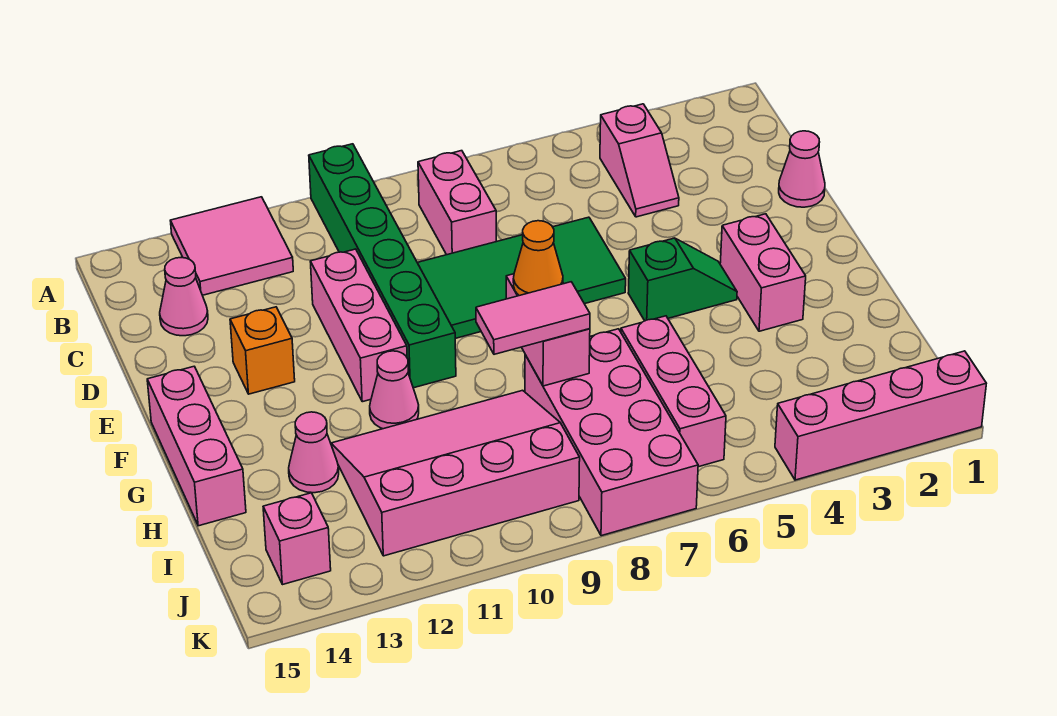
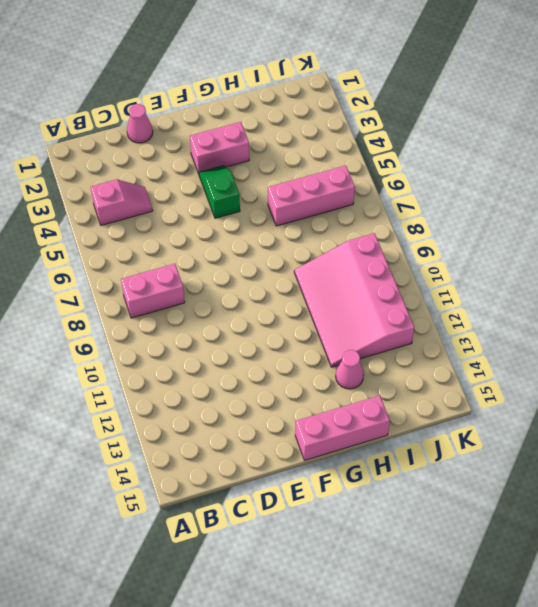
none -> green brick A10:F10 level 1
none -> pink tile A12:B13 level 1
none -> pink cone C14 level 1

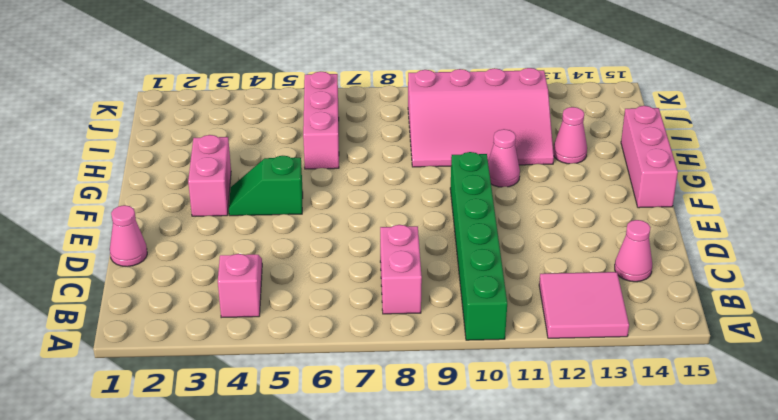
none -> green tile D6:E9 level 1
none -> pink brick D11:F11 level 1
none -> orange brick E13 level 1

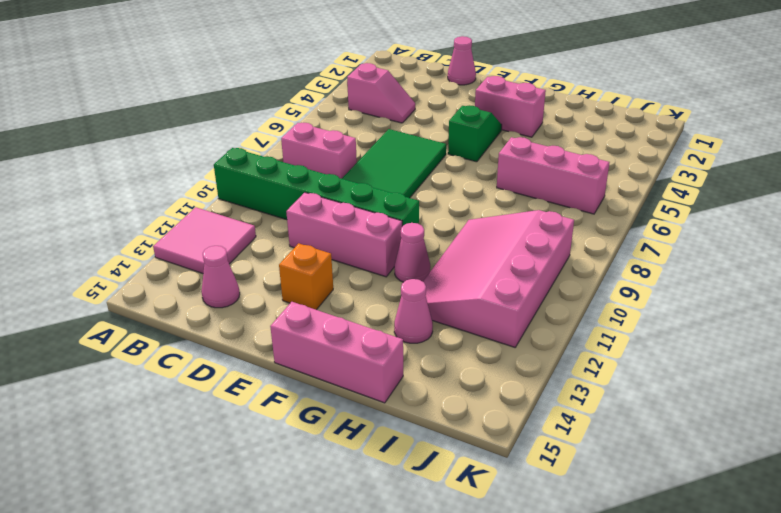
none -> pink brick H7:K8 level 1
none -> pink brick J14 level 1
none -> pink brick K1:K4 level 1

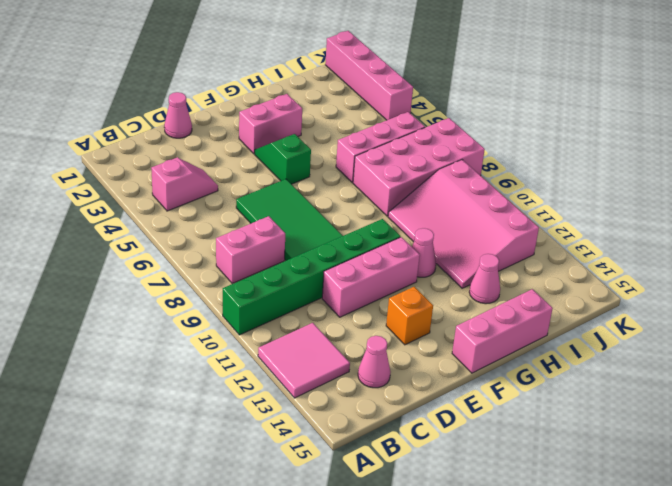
none -> pink brick J14 level 1
none -> pink brick G8:H8 level 2
none -> orange cone G8 level 3

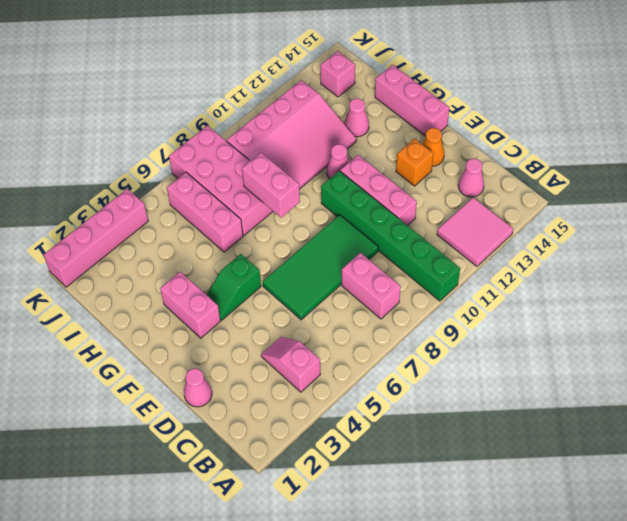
orange cone E14 level 1 -> orange cone G8 level 3
none -> pink tile H8:H9 level 3

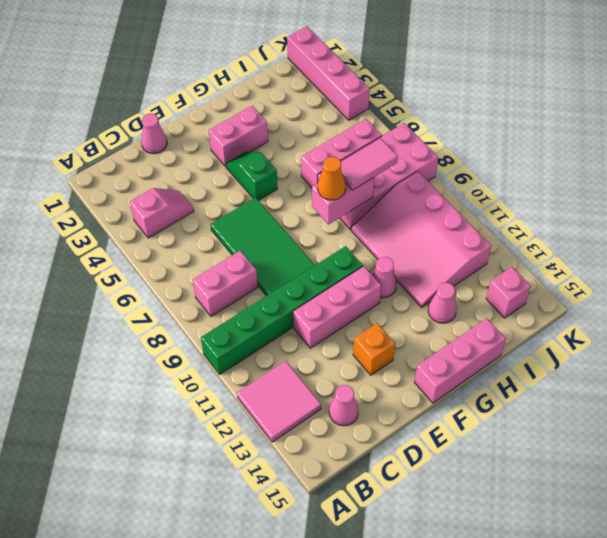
pink tile H8:I8 level 3 -> pink tile H8:H9 level 3

